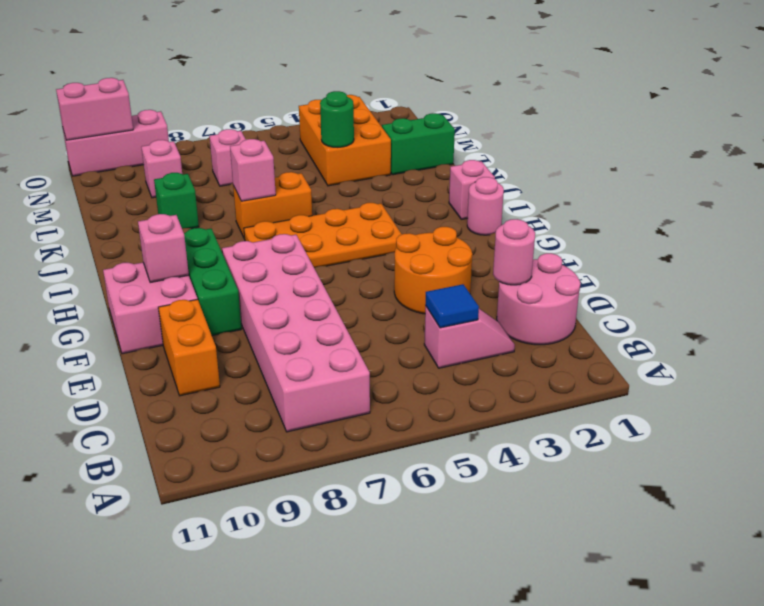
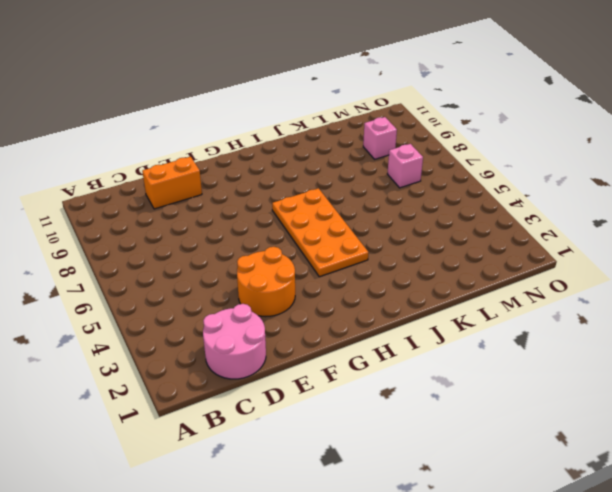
none -> pink brick B7:G8 level 1
none -> pink slope C3:C4 level 1 top 4
none -> green brick F9:H9 level 1

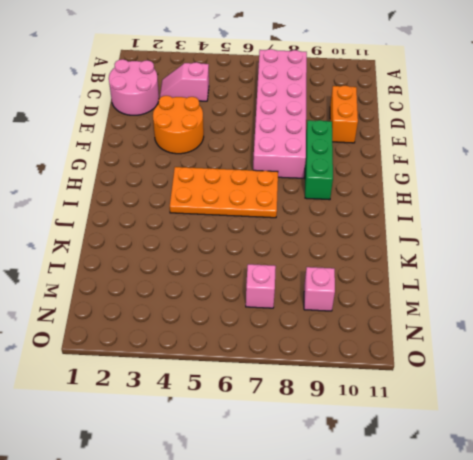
none -> pink brick F10:G11 level 1
none -> pink round brick H1 level 1
none -> pink brick I1 level 1

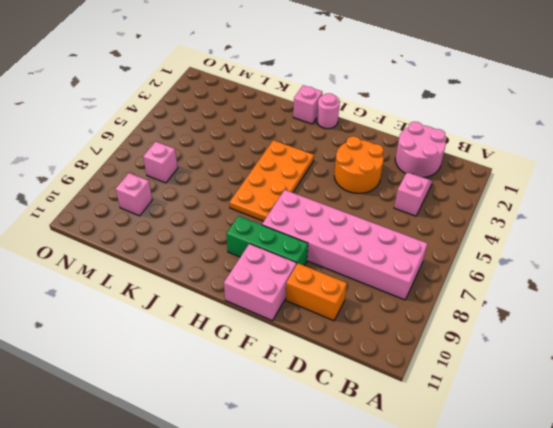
none -> orange brick J6:J7 level 1
none -> green brick K9 level 1
none -> green brick L1:L2 level 1

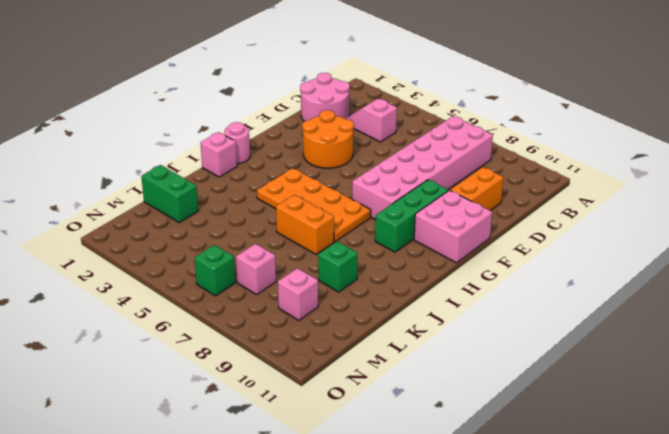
green brick N6 level 1 -> none
none -> orange brick L3:N4 level 1
none -> pink brick O9:O11 level 1
none -> blue tile C4 level 2

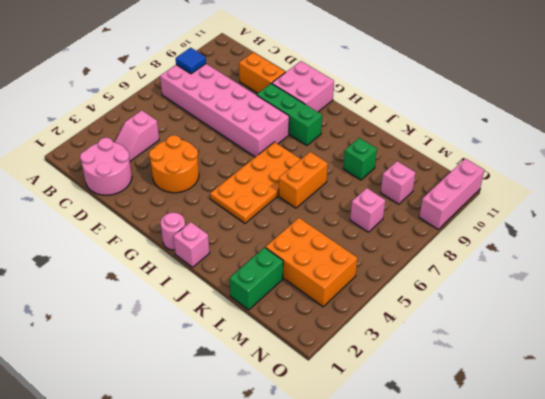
blue tile B8 level 2 -> blue tile C4 level 2
none -> pink round brick D2 level 2
none -> pink brick G10 level 2
none -> pink brick J7 level 2

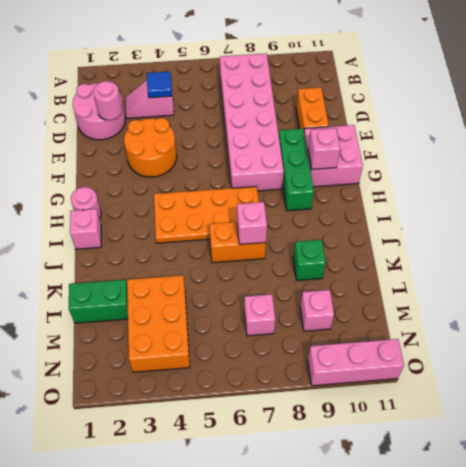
none -> green round brick L4 level 2
none -> pink brick O10:O11 level 2

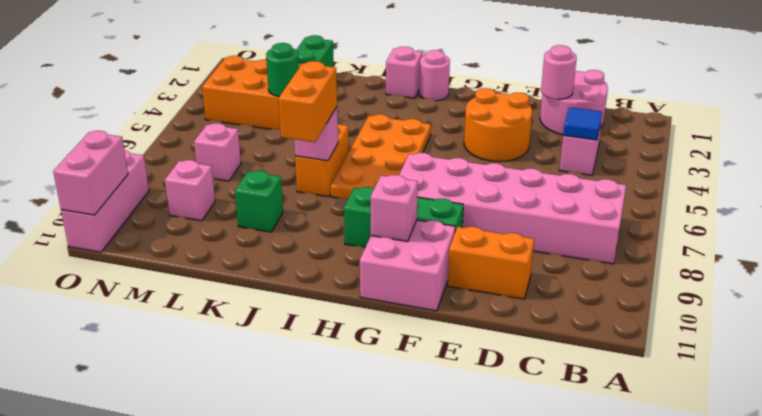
orange brick J7:J8 level 3 -> none

